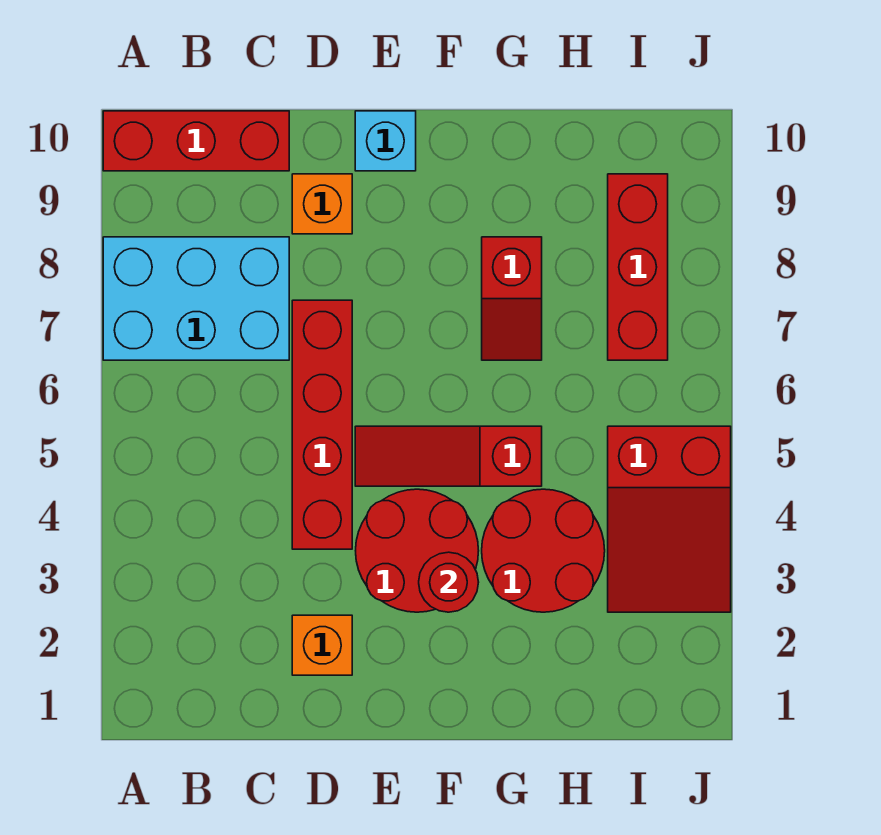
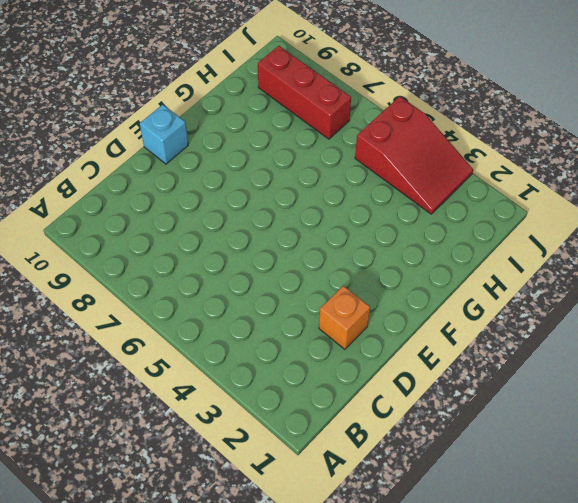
none -> cyan brick A7:C8 level 1
none -> red brick A10:C10 level 1
none -> red brick D4:D7 level 1

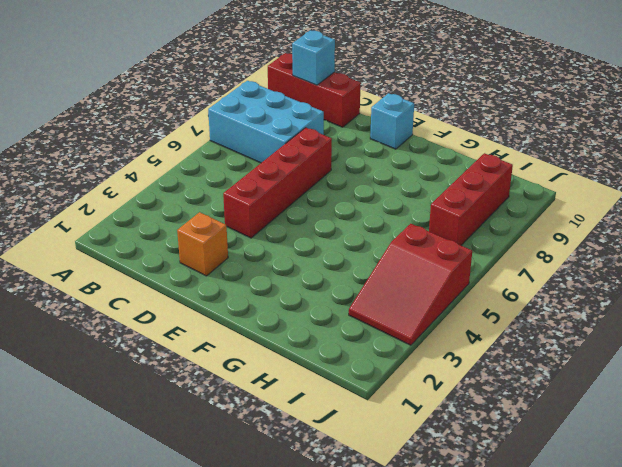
cyan brick B10 level 2 -> none
none -> orange brick D9 level 1
none -> red round brick E3:F4 level 1
none -> red slope E5:G5 level 1 top G

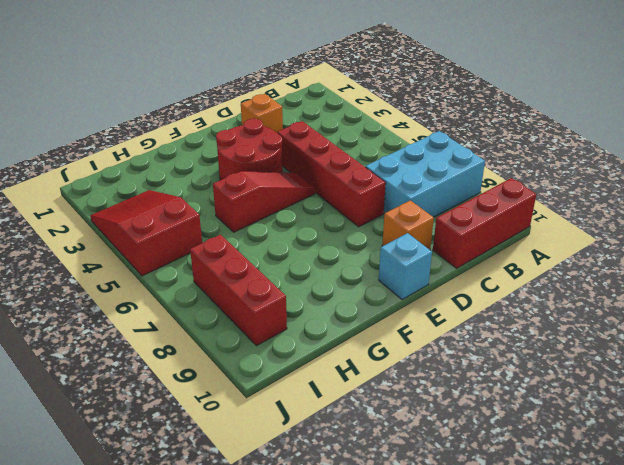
none -> red round brick G3:H4 level 1
none -> red slope G7:G8 level 1 top 8
none -> red round brick F3 level 2

